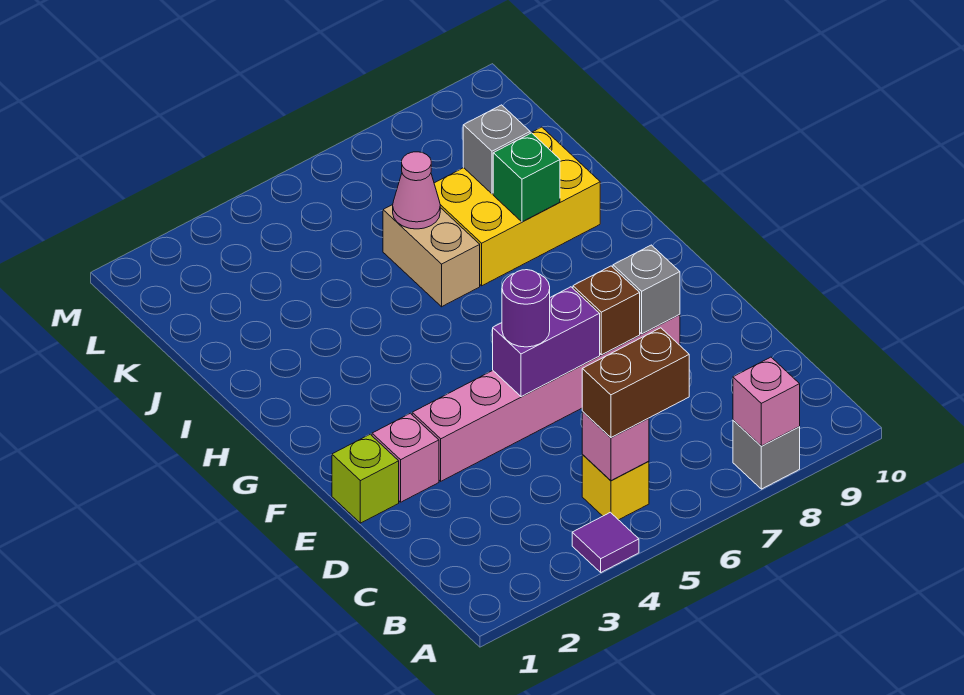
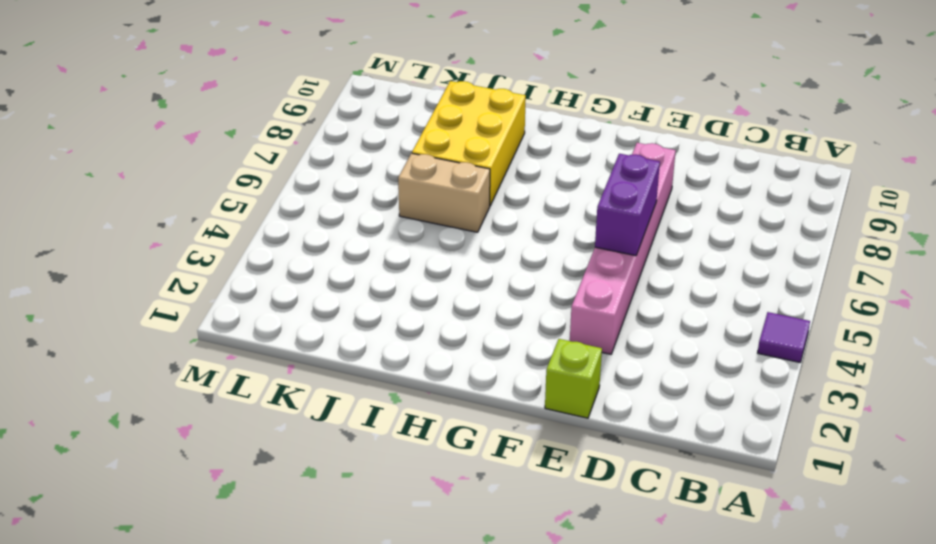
none -> grey brick A8 level 1
none -> yellow brick B5 level 1
none -> pink brick E2 level 1

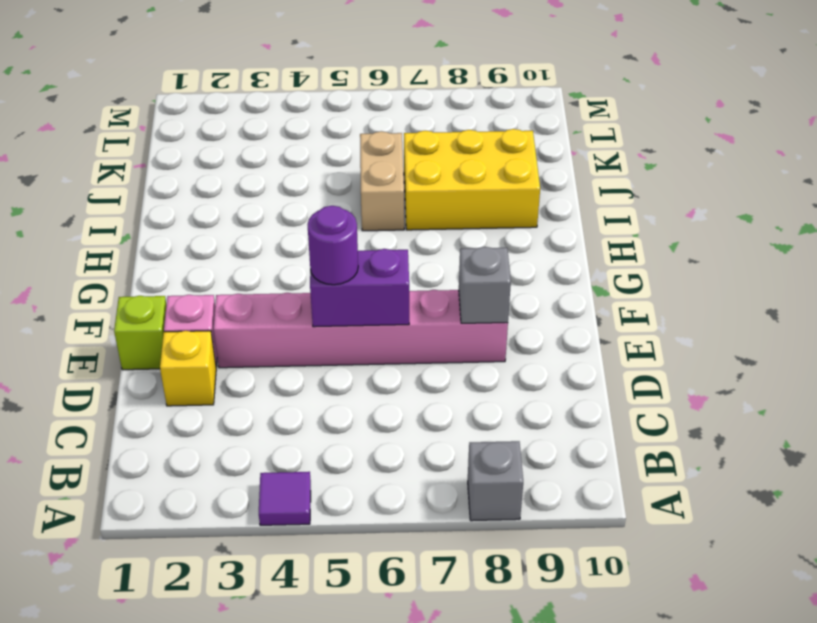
yellow brick D2 level 1 -> yellow brick B5 level 1
none -> pink brick A8 level 2
none -> pink brick B5 level 2
none -> brown brick E7 level 2

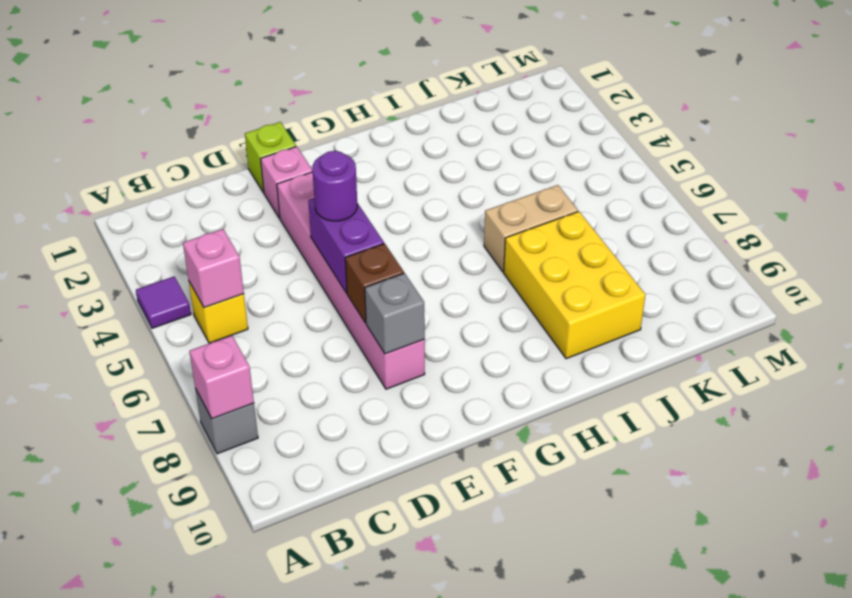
none -> green brick I8 level 2
none -> pink cone J6 level 2
none -> grey brick J8 level 2

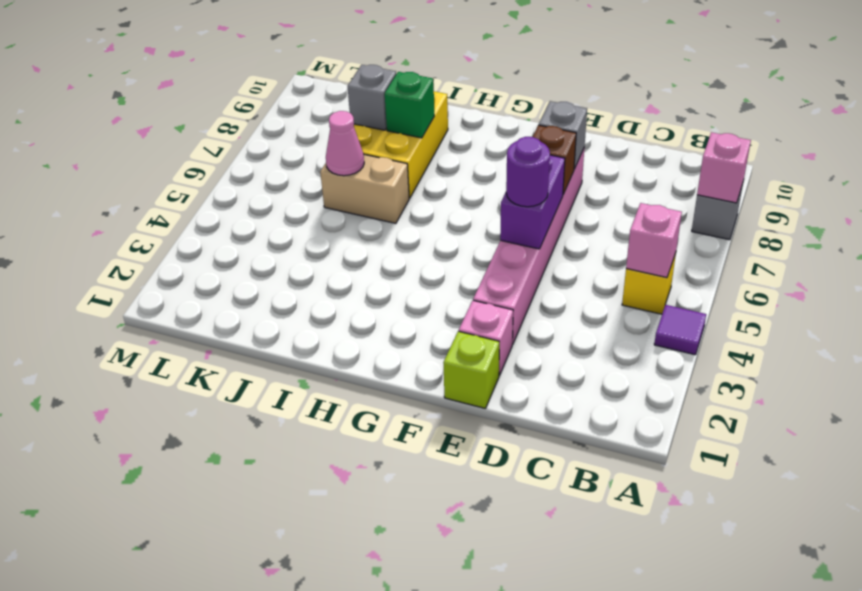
none -> brown brick B5:B6 level 3

